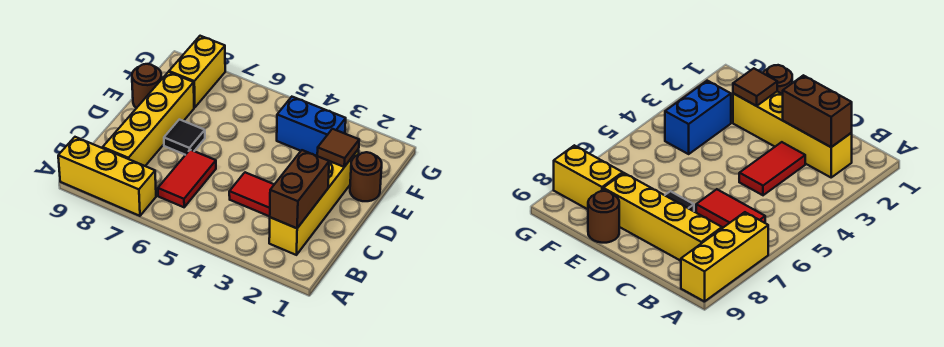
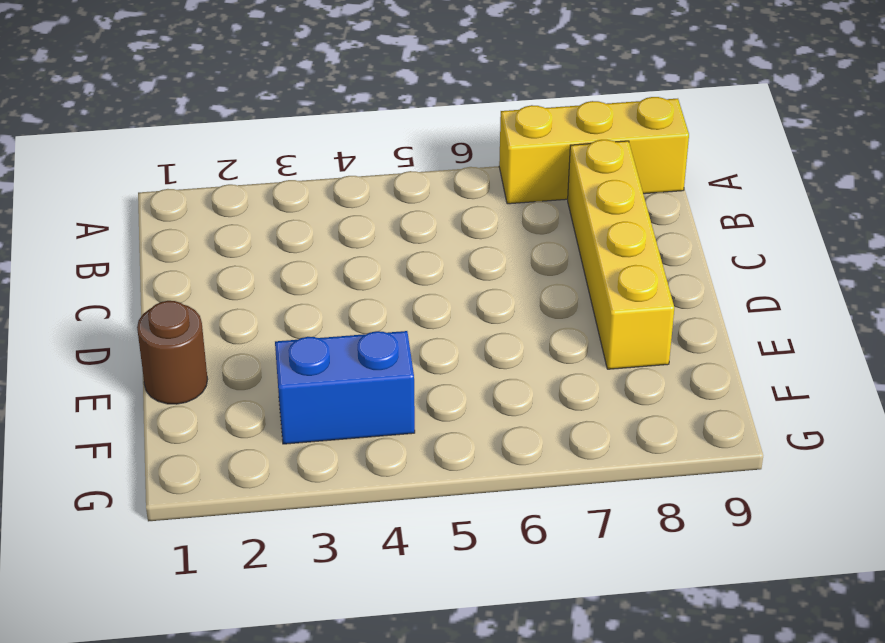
none -> yellow brick B2:E2 level 1
none -> red tile B6:C6 level 1
none -> red tile C3:C4 level 1

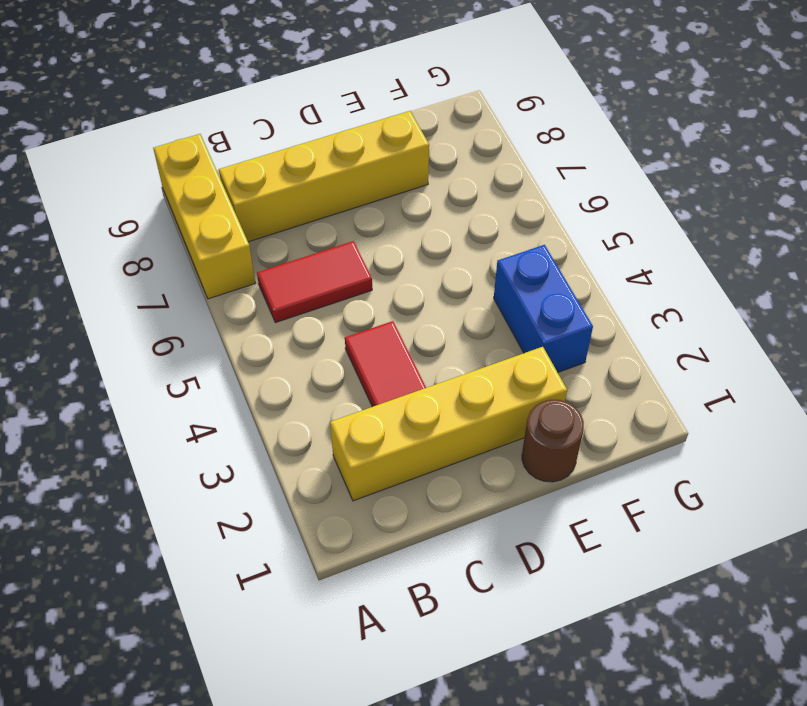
none -> black tile D7 level 1
none -> brown round brick E9 level 1
none -> yellow brick F8:G8 level 1

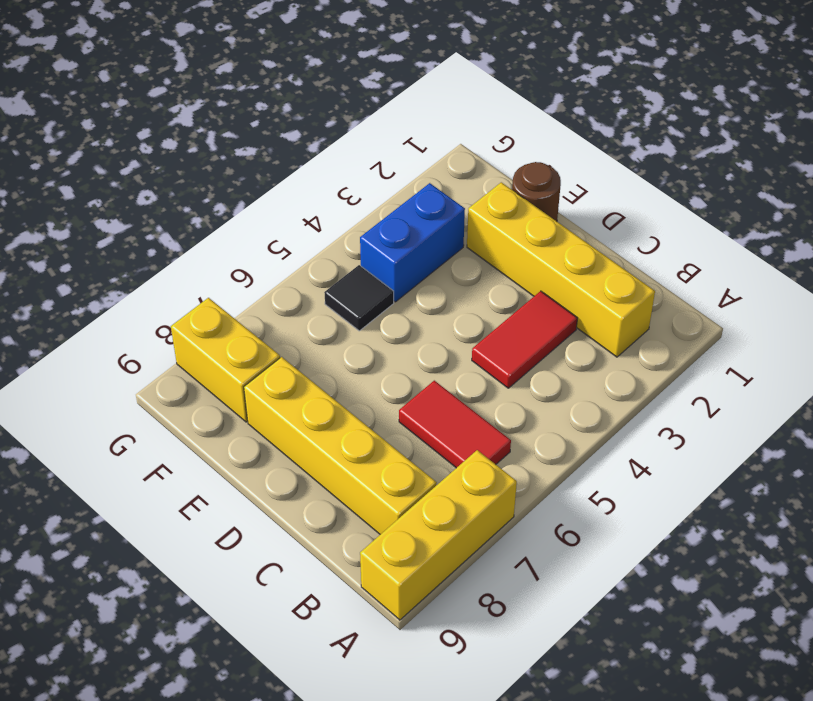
black tile F5 level 1 -> black tile D7 level 1
none -> brown round brick E9 level 1
none -> brown brick B2:C2 level 2
none -> brown tile E2 level 2

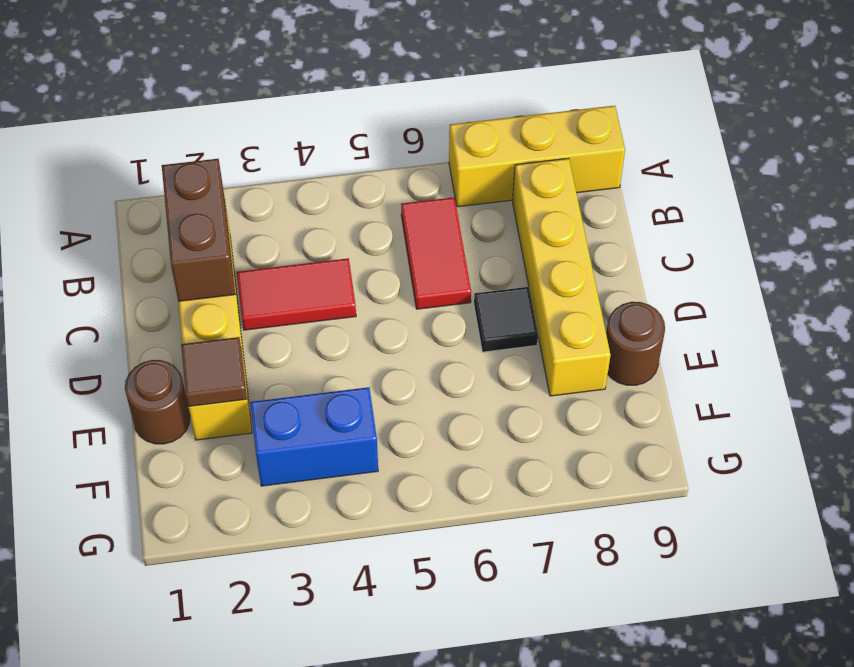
none -> yellow brick F8:G8 level 1

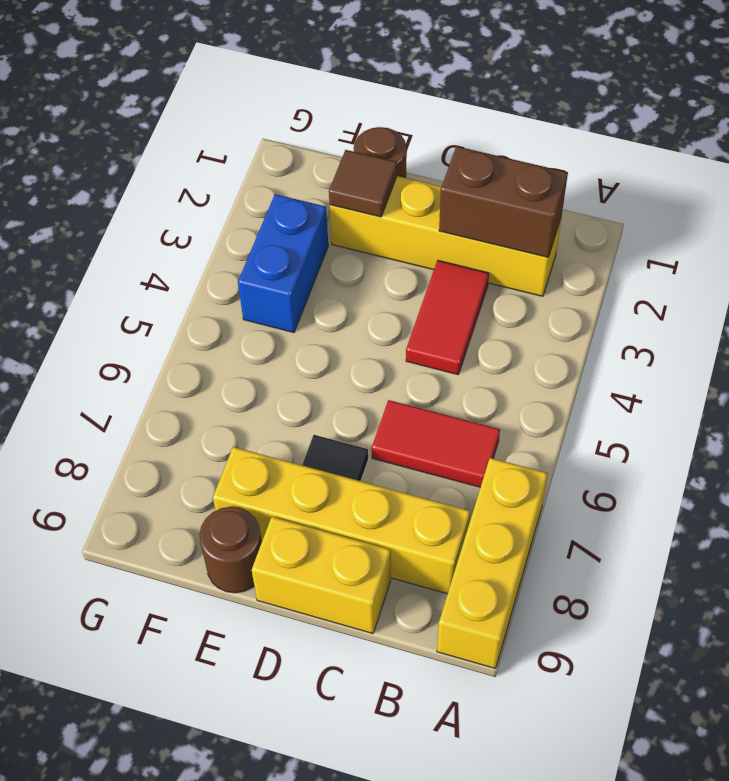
yellow brick C9:D9 level 1 -> yellow brick F8:G8 level 1

